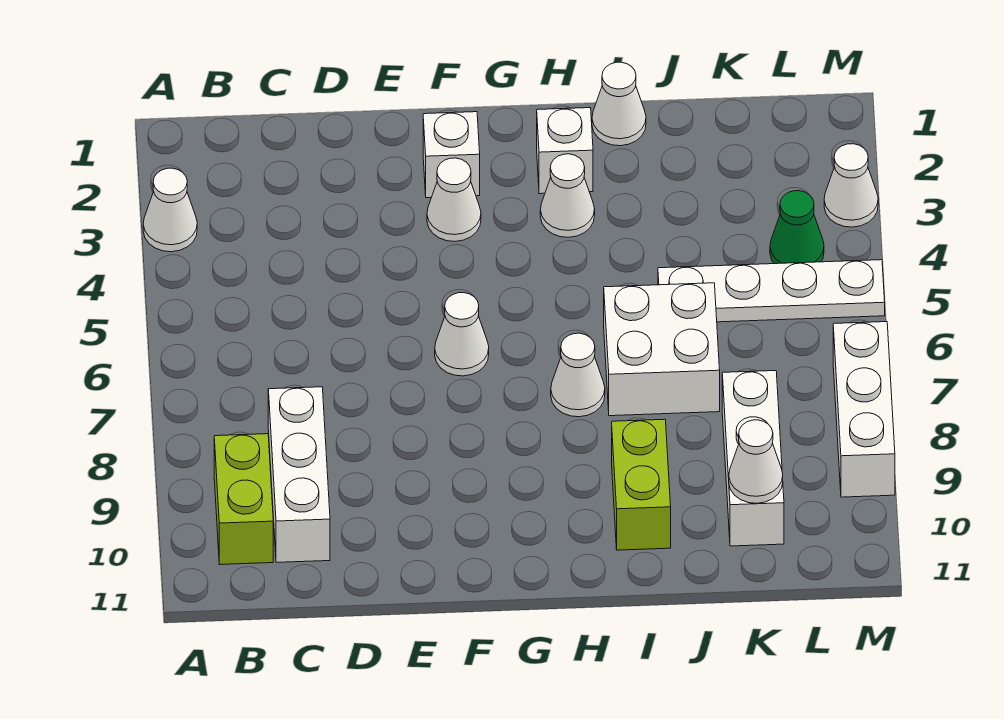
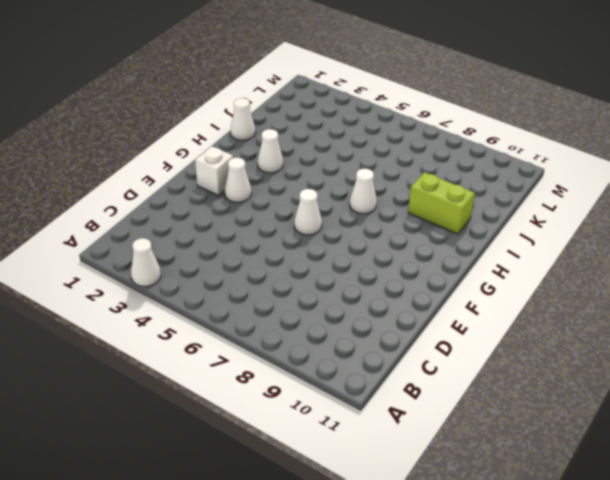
none -> lime brick B9:B10 level 1
none -> white brick C8:C10 level 1
none -> white brick H2 level 1

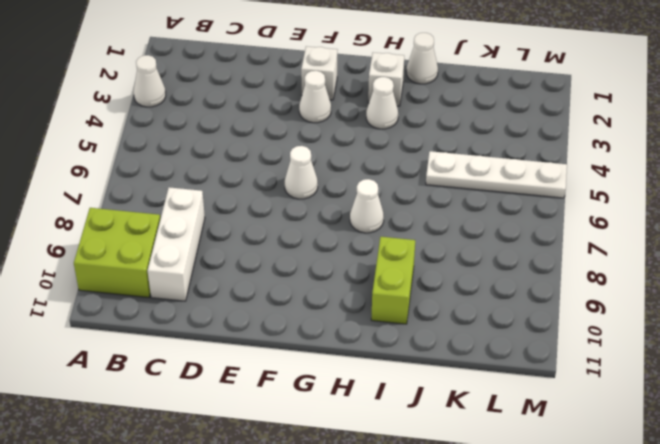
lime brick A9:B10 level 1 -> lime brick B9:B10 level 1
none -> white brick I6:J7 level 1
none -> white brick K8:K10 level 1
none -> green cone L4 level 1

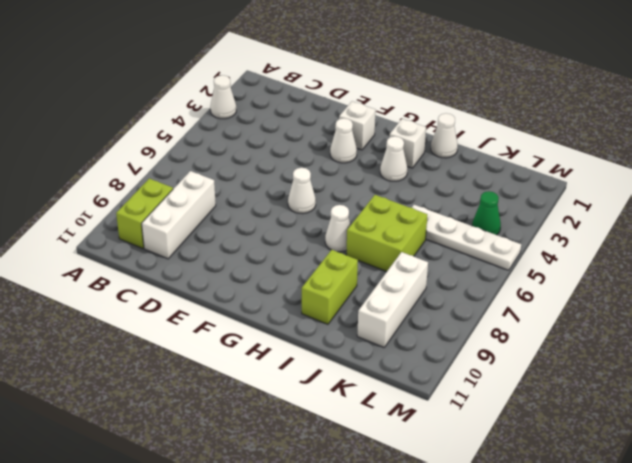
lime brick I6:J7 level 1 -> white brick I6:J7 level 1
none -> white cone M3 level 1
none -> white brick M7:M9 level 1
none -> white cone K10 level 2

